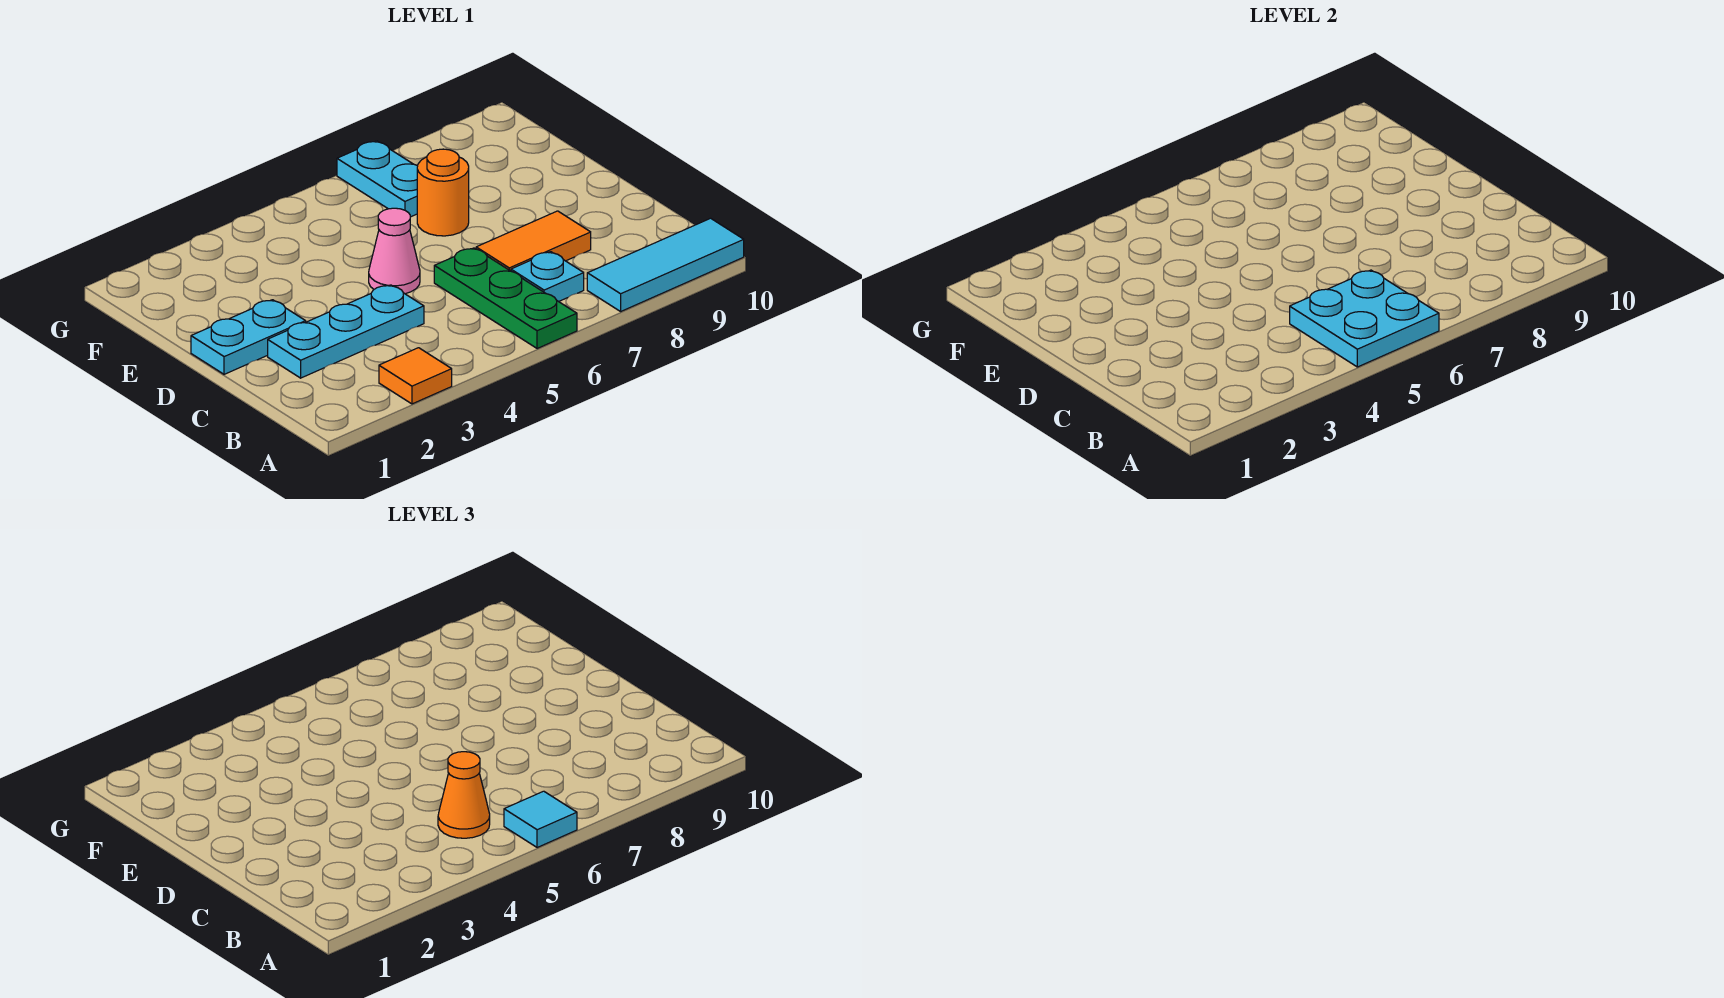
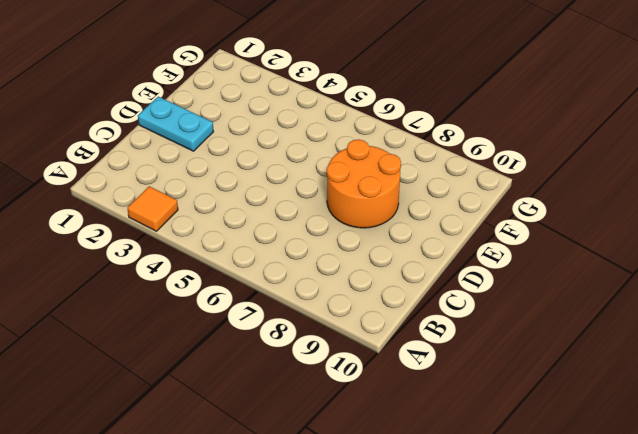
orange round brick D7:E8 level 1 -> orange round brick E7 level 1
none -> green plate A6:C6 level 1
none -> cyan tile A8:A10 level 1
none -> cyan plate B7 level 1

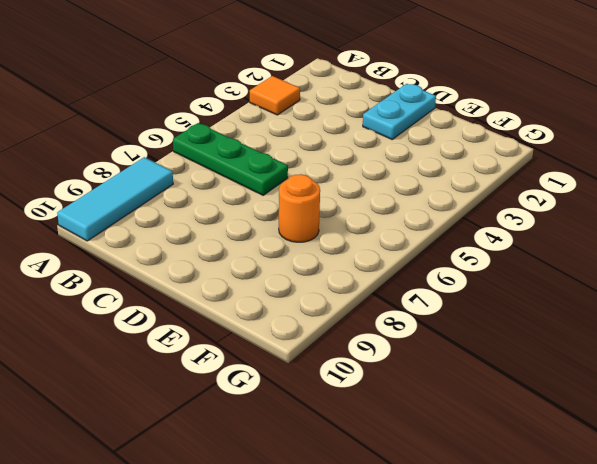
none -> cyan plate B7 level 1
none -> cyan plate C2:C4 level 1
none -> orange tile C7:C8 level 1

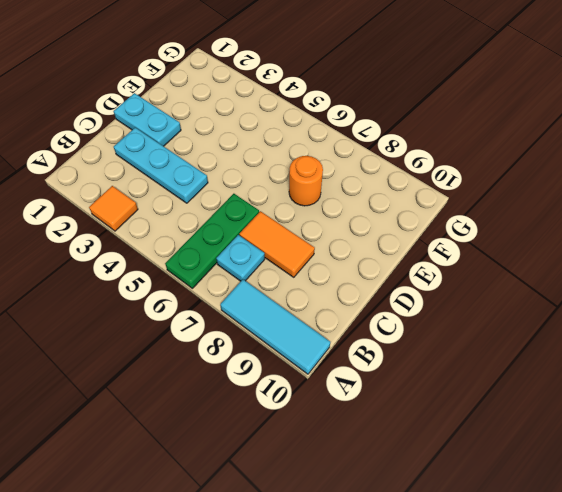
none -> pink cone D5 level 1
none -> cyan plate F7:G7 level 1
none -> cyan plate A5:B6 level 2

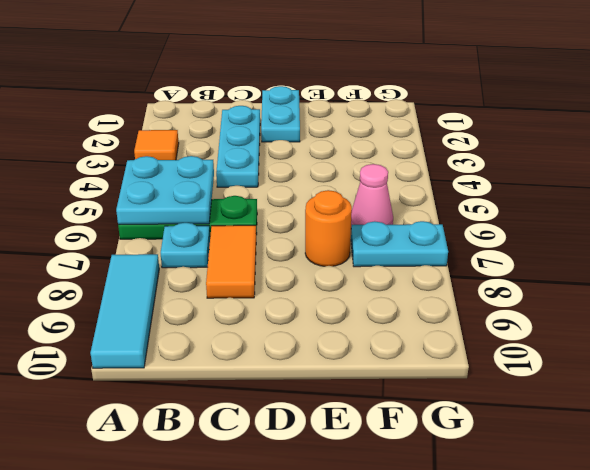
pink cone F6 level 1 -> pink cone D5 level 1
none -> cyan tile A6 level 3
none -> orange cone B5 level 3

